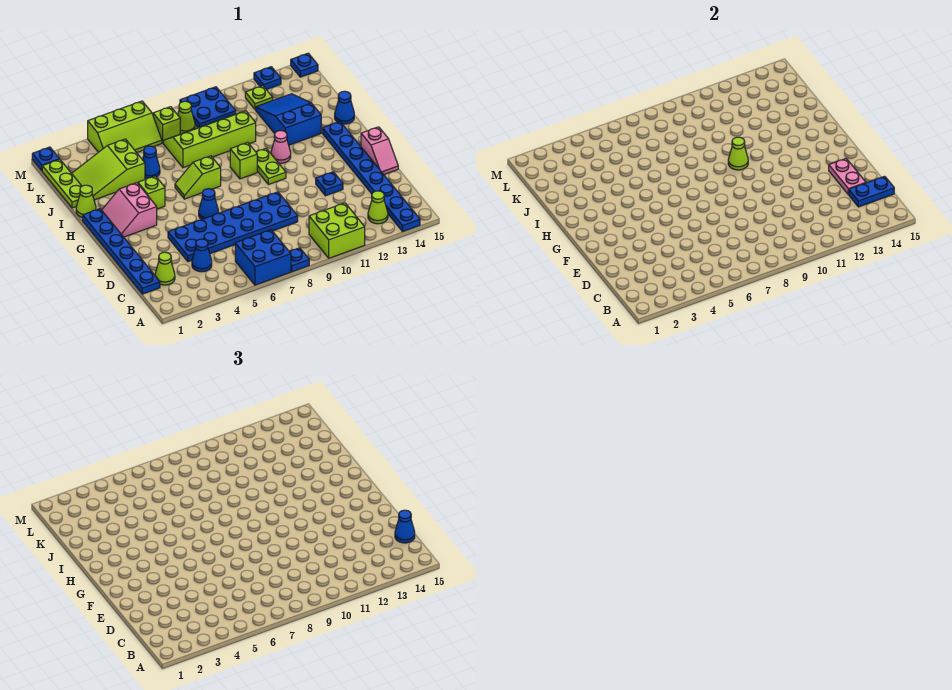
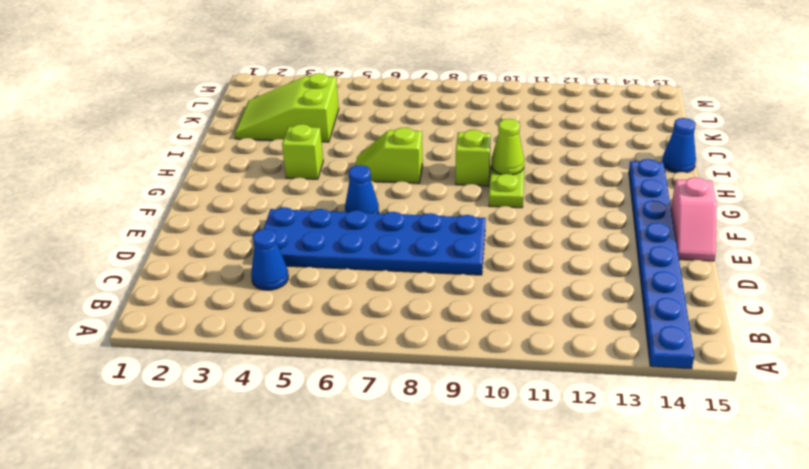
none -> blue brick A6:B7 level 1
none -> blue plate A8 level 1
none -> lime brick A10:B11 level 1
none -> lime cone B13 level 1

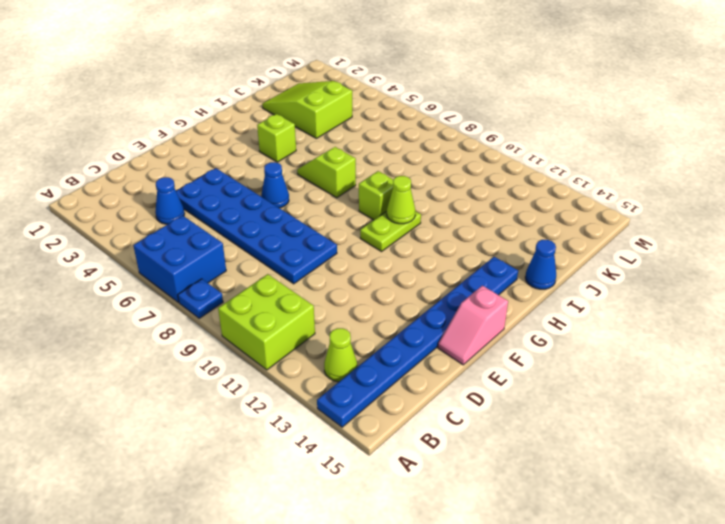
none -> blue plate C1:H1 level 1
none -> lime cone C2 level 1
none -> blue plate E12 level 1
none -> pink slope G2:H3 level 1 top 3

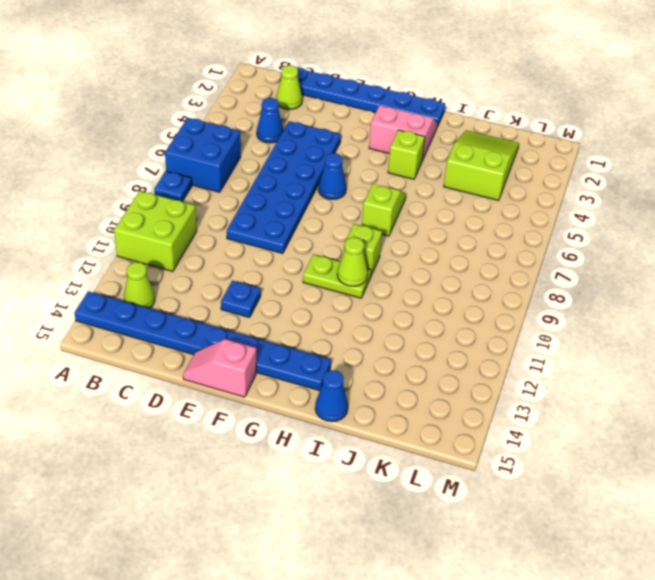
none -> pink cone H11 level 1
none -> lime cone I1 level 1
none -> blue slope I12:K13 level 1 top I
none -> lime plate J1:L1 level 1

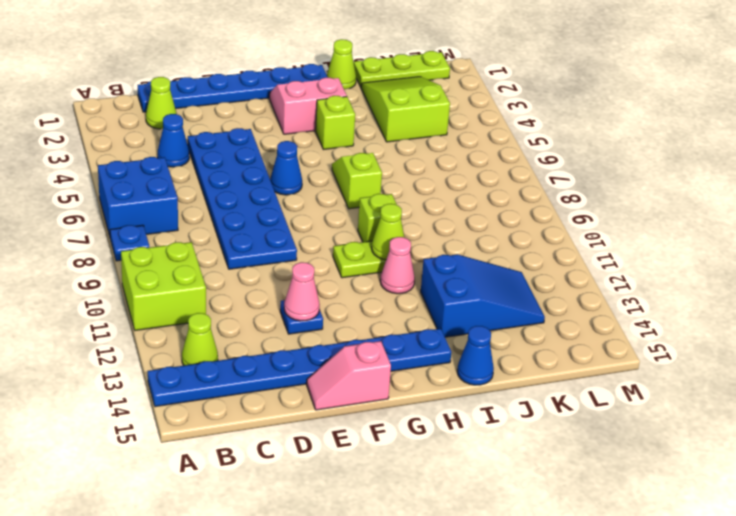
pink cone E12 level 2 -> none
none -> blue cone J5 level 1
none -> lime slope J7:K10 level 1 top J
none -> lime slope L4:M6 level 1 top M
none -> lime brick L7 level 1

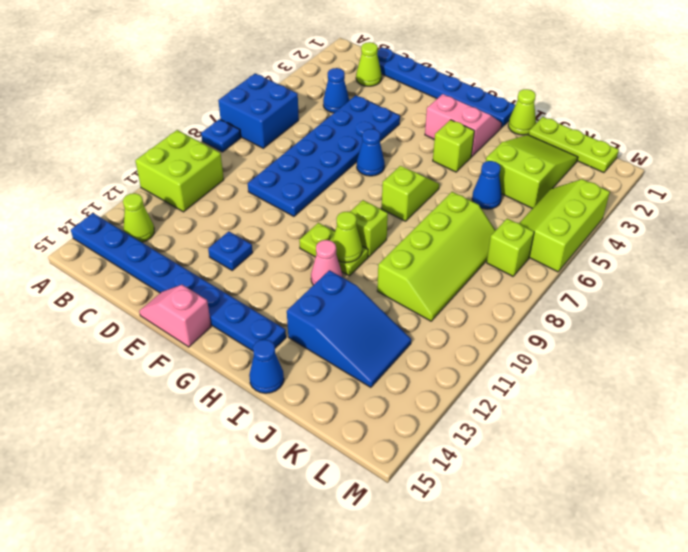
none -> lime cone L8 level 1
none -> blue plate L9:M10 level 1
none -> lime plate L12 level 1
none -> blue plate M1 level 1

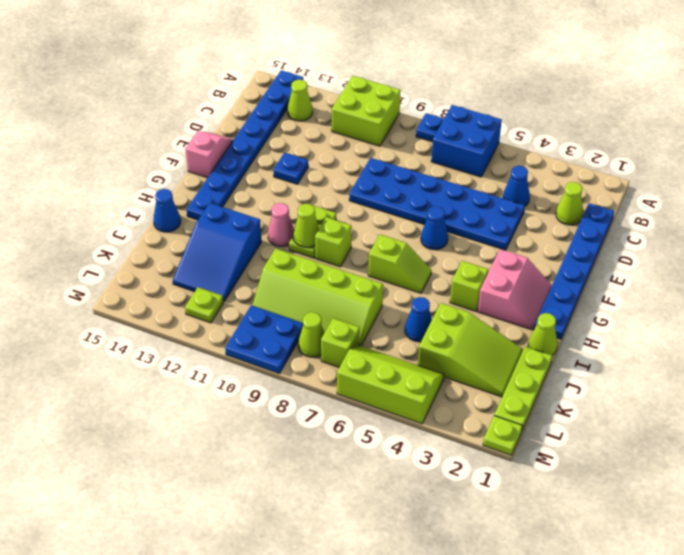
lime plate M1 level 1 -> blue plate M1 level 1
none -> blue plate M13 level 1
none -> blue plate M15 level 1
none -> blue plate C14:C15 level 2
none -> pink plate D14:E14 level 2

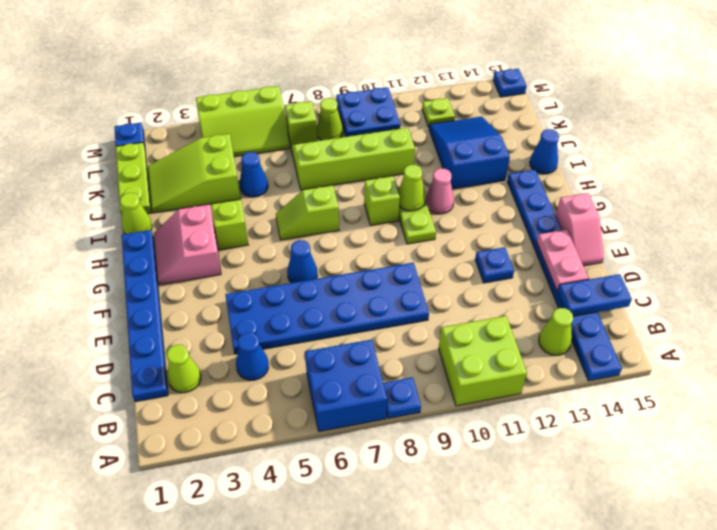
none -> blue plate M13 level 1
none -> blue cone C15 level 3

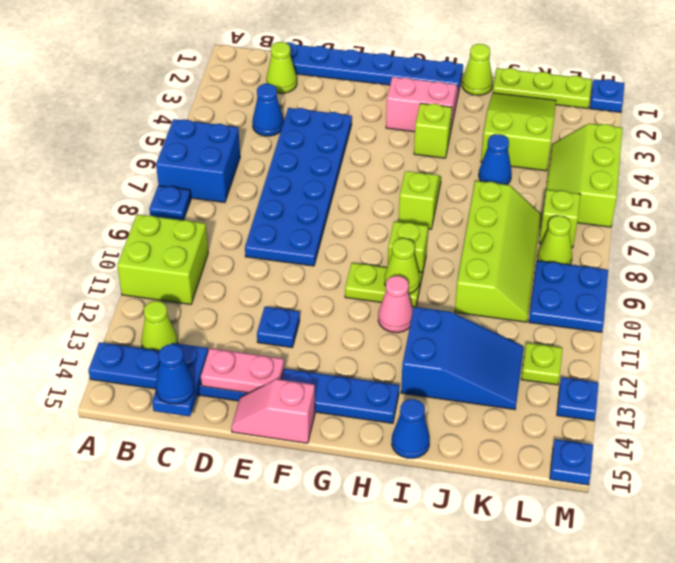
none -> blue cone F6 level 1

